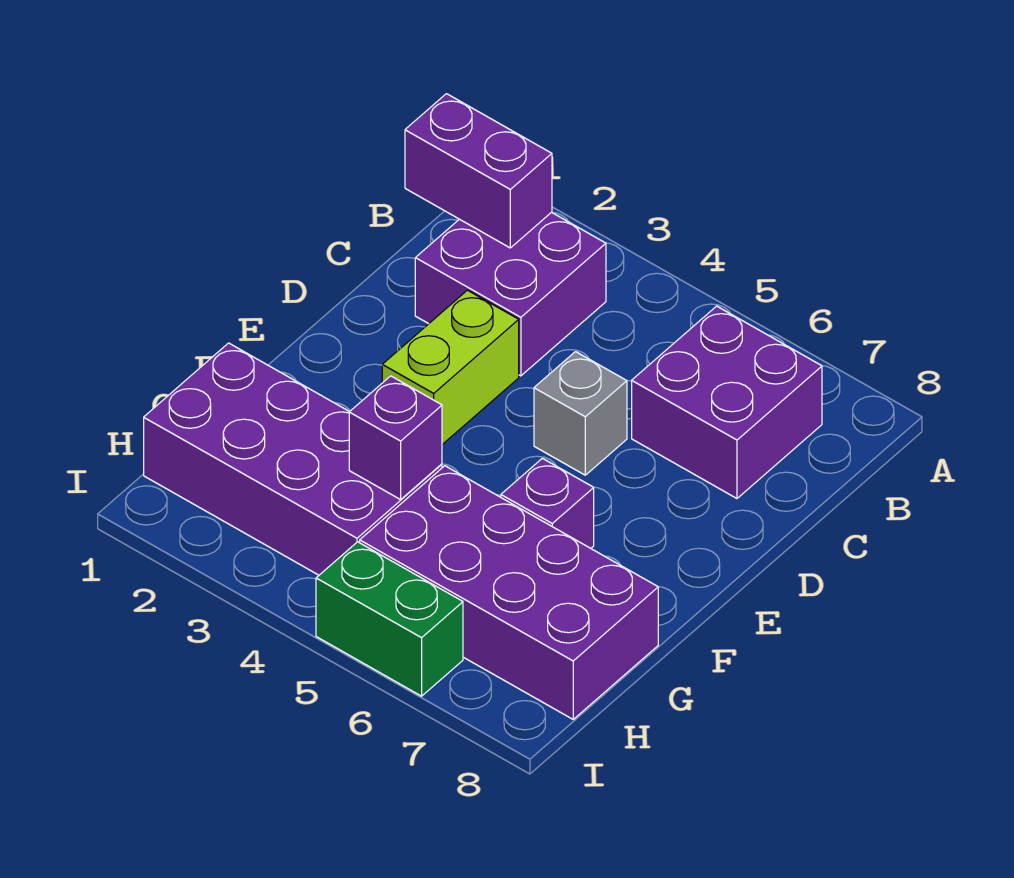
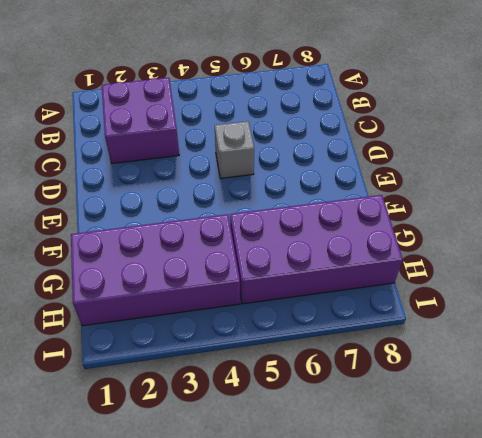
none -> purple brick B6:C7 level 1
none -> lime brick D3:E3 level 1

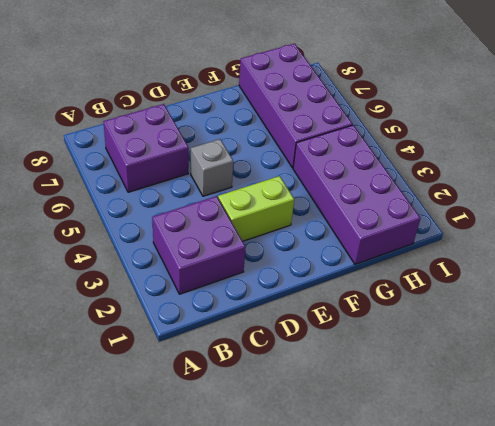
none -> purple brick F6 level 1
none -> green brick I5:I6 level 1

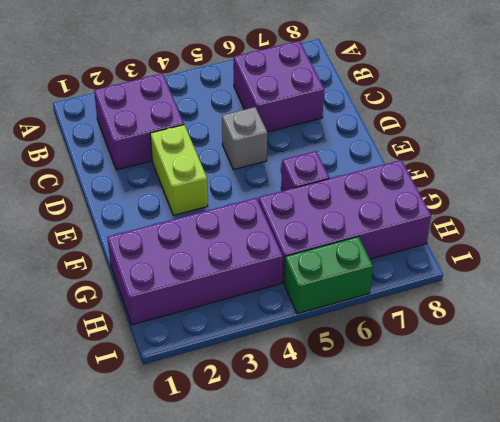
none -> purple brick B1:B2 level 2
none -> purple brick G4 level 2

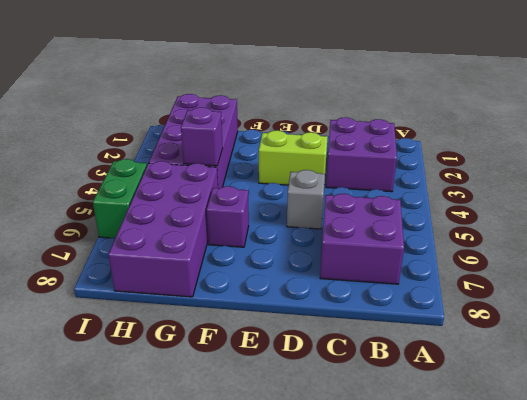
none -> purple brick B1:B2 level 2

